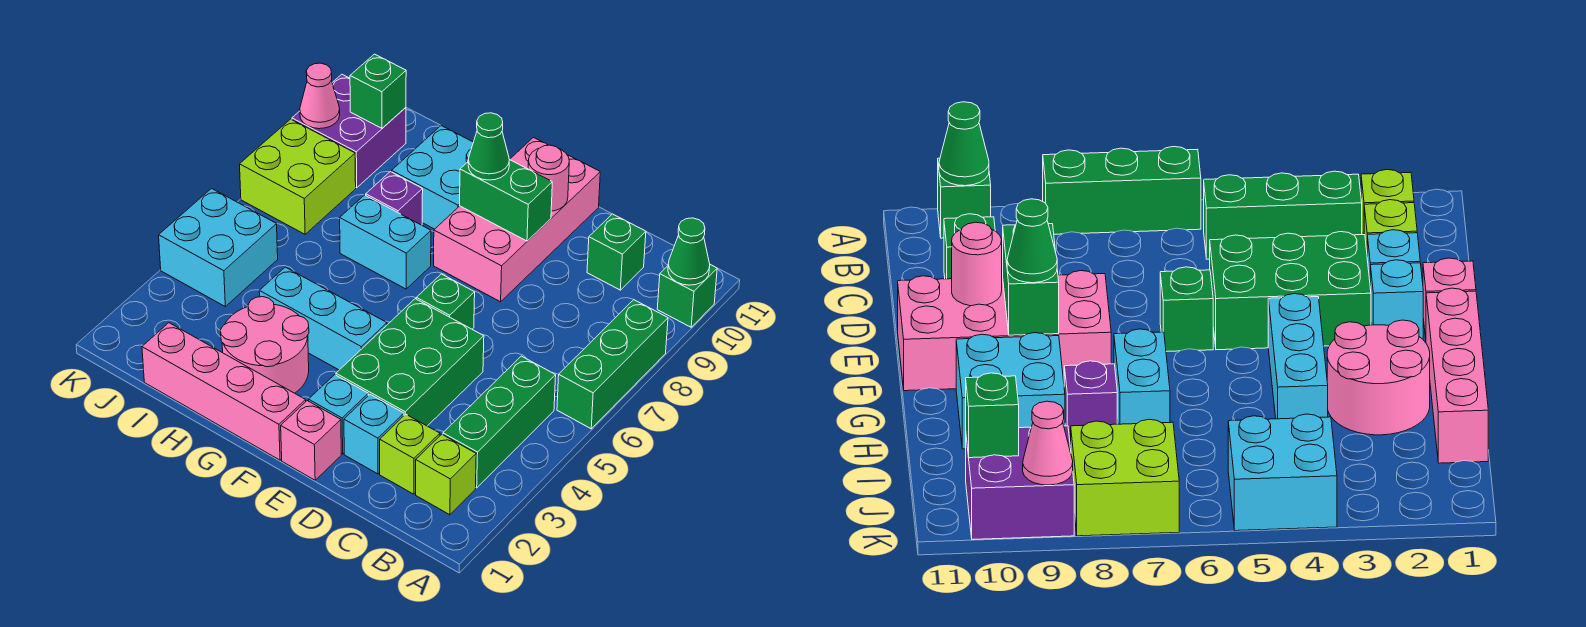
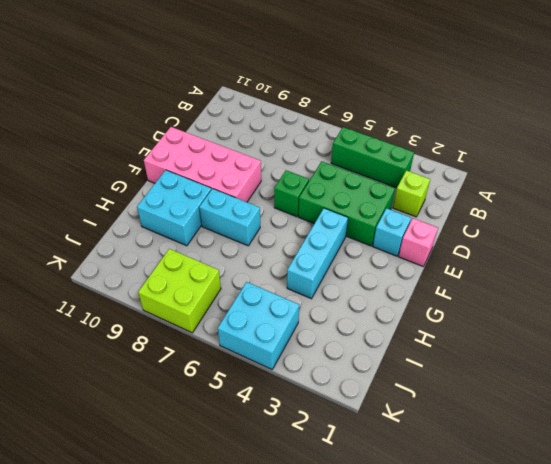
cyan brick G7:G8 level 1 -> cyan brick G7:H7 level 1
none -> green brick A6:A8 level 1
none -> green brick A10 level 1
none -> lime brick B2 level 1

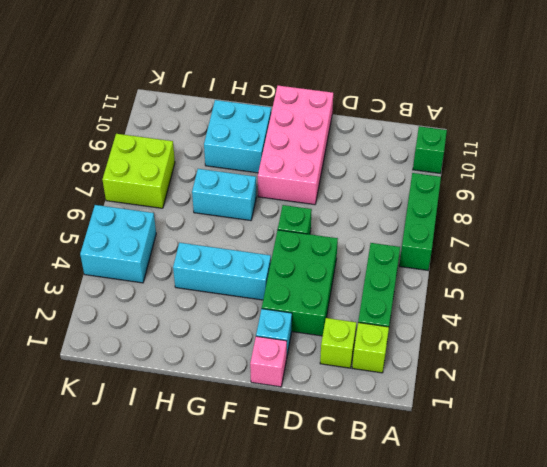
none -> green brick C10 level 1
none -> cyan brick D2 level 1
none -> pink brick F1:I1 level 1

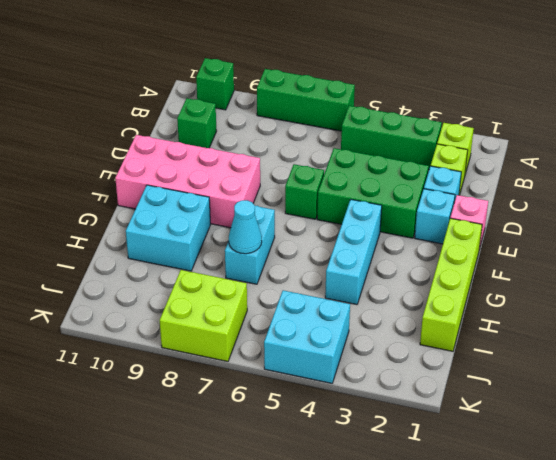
lime brick F1:I1 level 1 -> pink brick F1:I1 level 1
cyan cone H7 level 2 -> none
none -> pink round brick G2:H3 level 1
none -> purple brick H8 level 1
none -> purple brick J9:K10 level 1

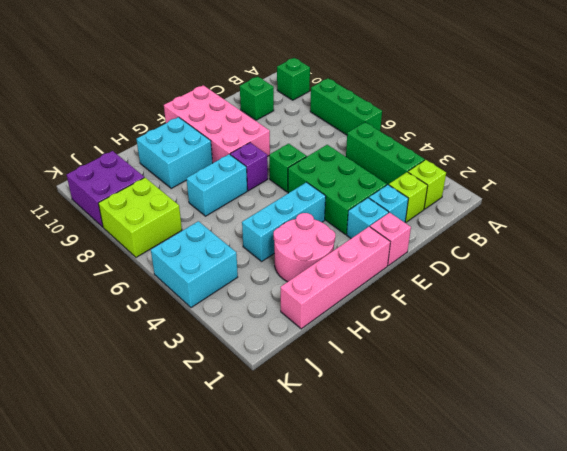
purple brick F7 level 1 -> purple brick H8 level 1
none -> green cone A10 level 2
none -> green brick E9:F9 level 2
none -> pink round brick E10 level 2

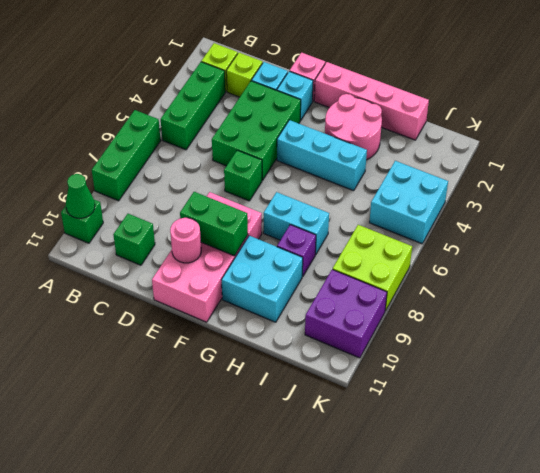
none -> green brick J10 level 2
none -> pink cone K9 level 2
none -> green cone F9 level 3

